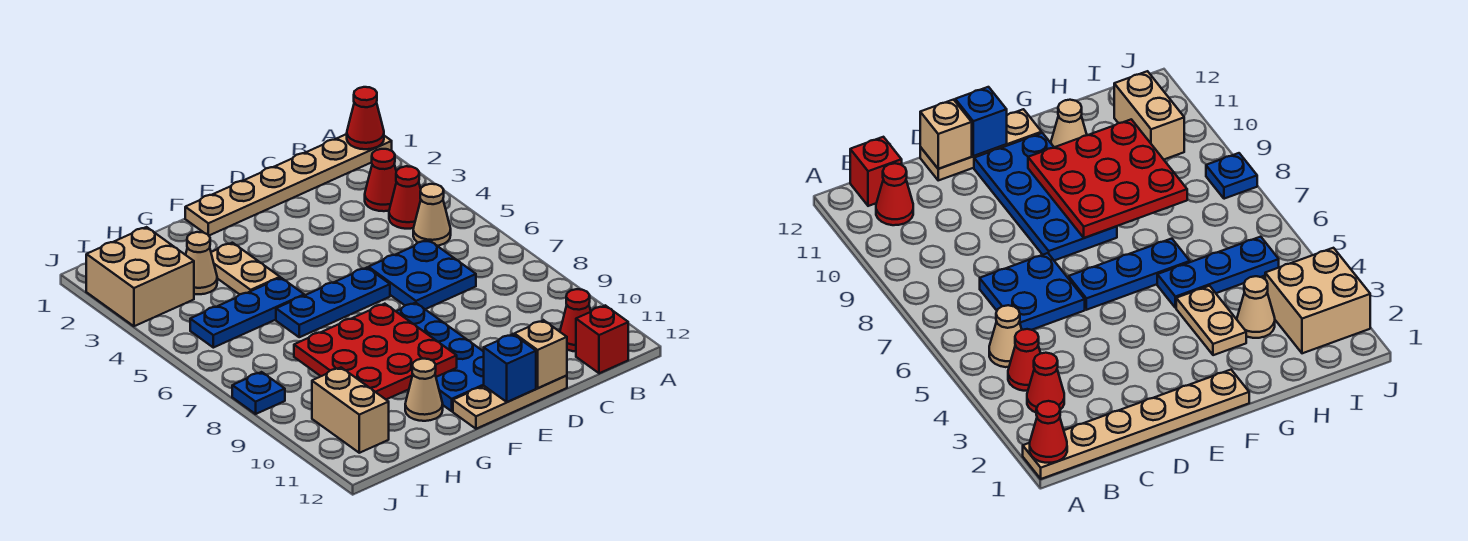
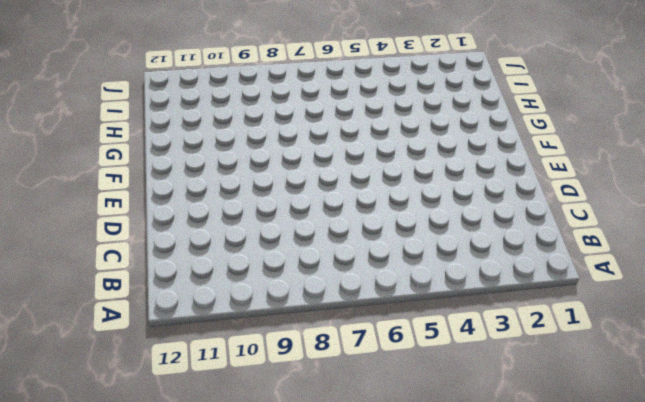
none -> tan plate A1:F1 level 1
none -> red cone B3 level 1
none -> red cone B4 level 1

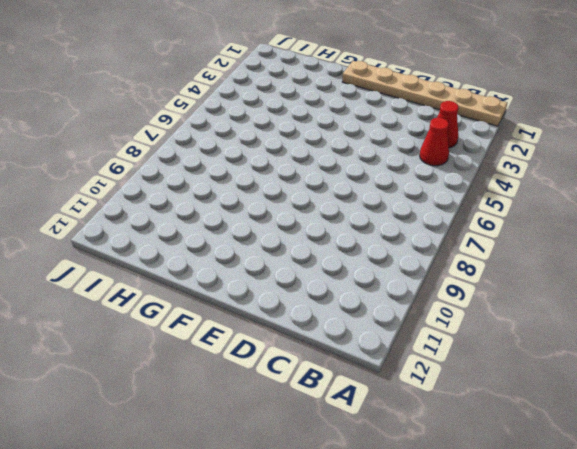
none -> tan cone B5 level 1
none -> red cone B11 level 1
none -> red brick B12 level 1

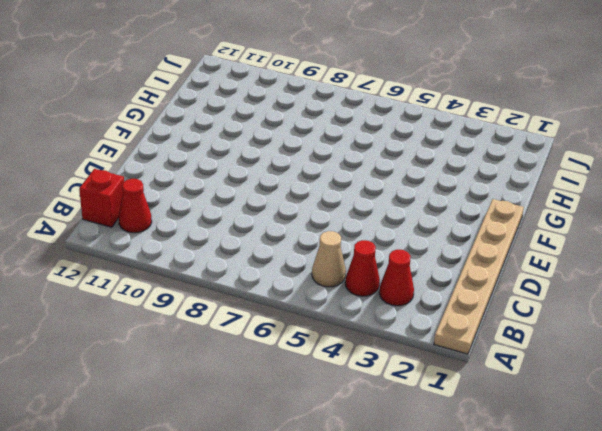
none -> blue plate C6:D7 level 1
none -> tan plate D12:F12 level 1
none -> blue plate E6:G6 level 1

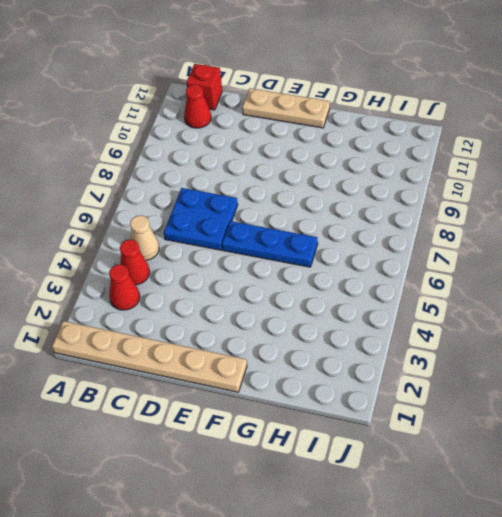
none -> blue plate E8:F11 level 1
none -> tan plate G3:G4 level 1
none -> blue plate G5:I5 level 1

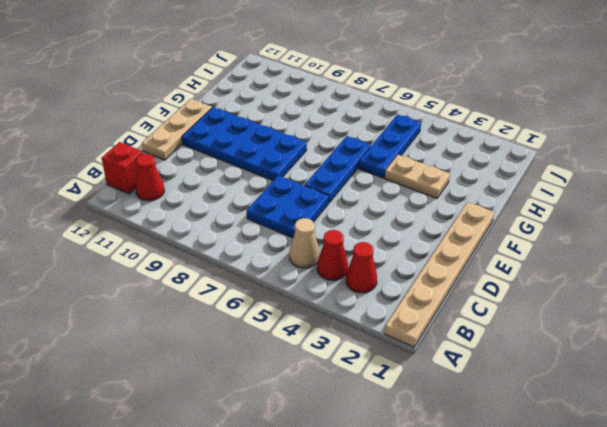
none -> tan cone G11 level 1
none -> tan cone H3 level 1
none -> tan brick I2:J3 level 1

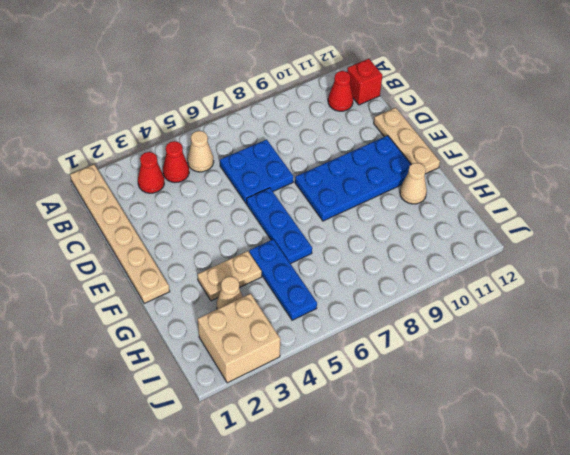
none -> tan brick I10:I11 level 1
none -> blue plate J8 level 1
none -> red cone A1 level 2

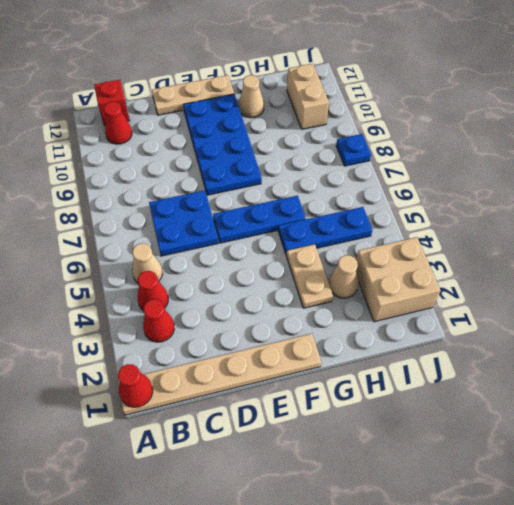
none -> tan brick D12 level 2
none -> blue brick E12 level 2
none -> red plate F8:H10 level 2

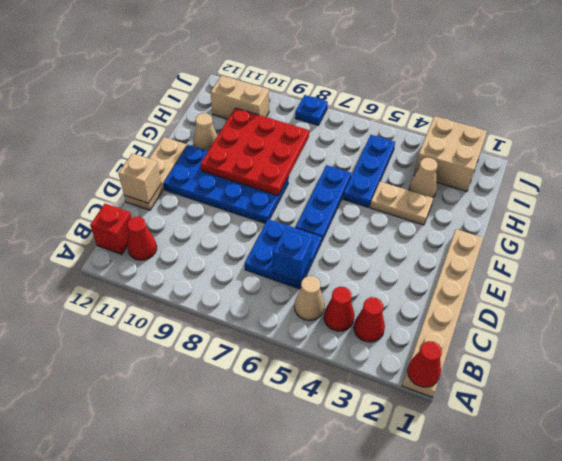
blue brick C6 level 2 -> blue brick E12 level 2

